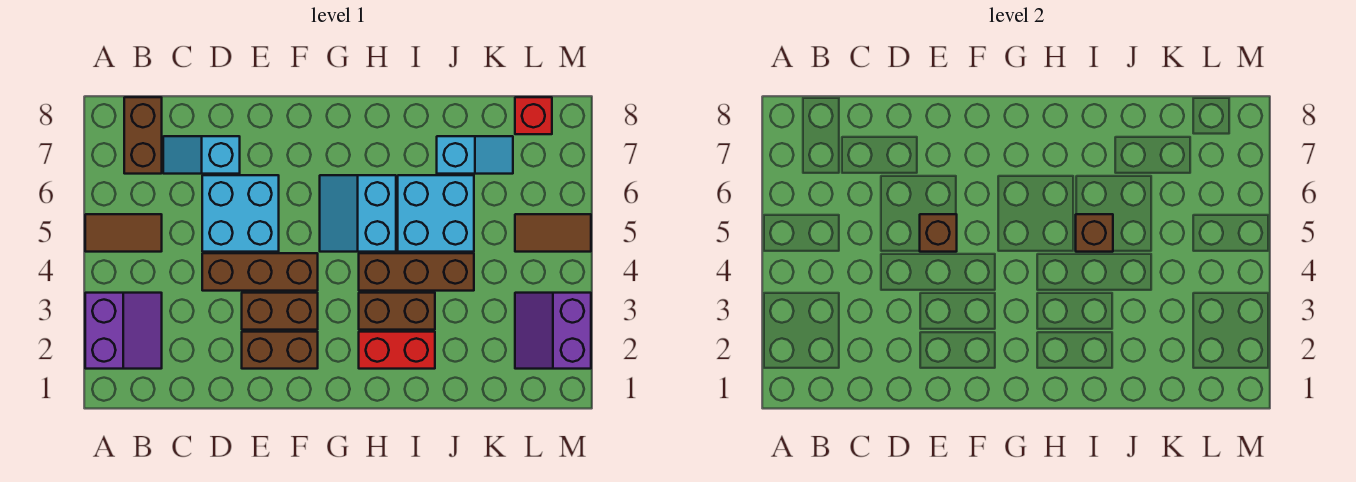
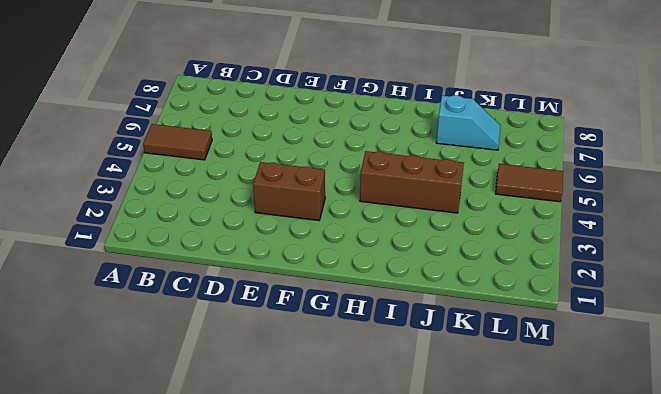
none -> purple slope A2:B3 level 1 top A
none -> brown brick B7:B8 level 1
none -> cyan slope C7:D7 level 1 top D

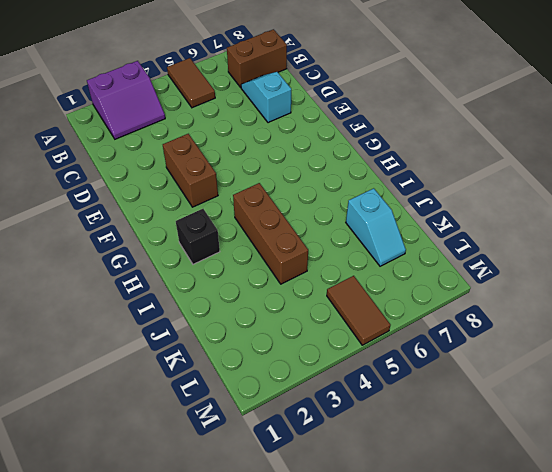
black brick H2 level 1 -> red brick H2:I2 level 1
none -> brown brick D4:F4 level 1
none -> cyan brick D5:E6 level 1
none -> brown brick E2:F2 level 1

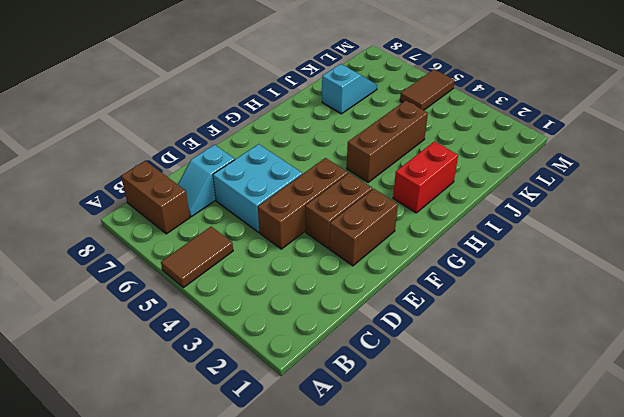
none -> purple slope A2:B3 level 1 top A
none -> cyan slope G5:H6 level 1 top H
none -> brown brick H3:I3 level 1

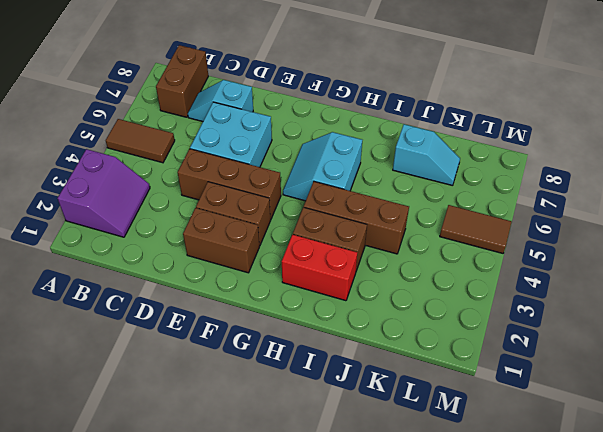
none -> cyan brick I5:J6 level 1
none -> purple slope L2:M3 level 1 top M
none -> red brick L8 level 1

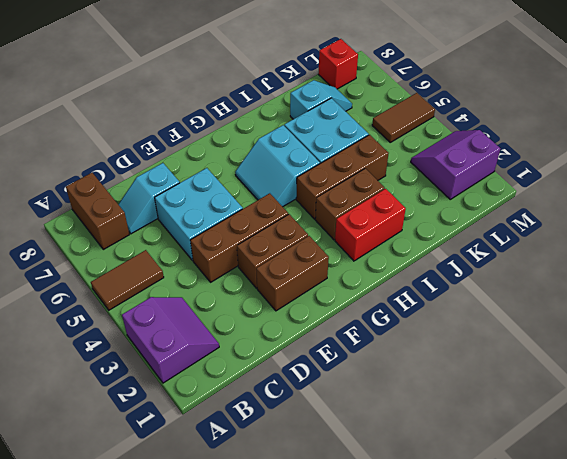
purple slope L2:M3 level 1 top 2 -> purple slope L2:M3 level 1 top M
none -> brown brick E5 level 2
none -> brown brick I5 level 2

